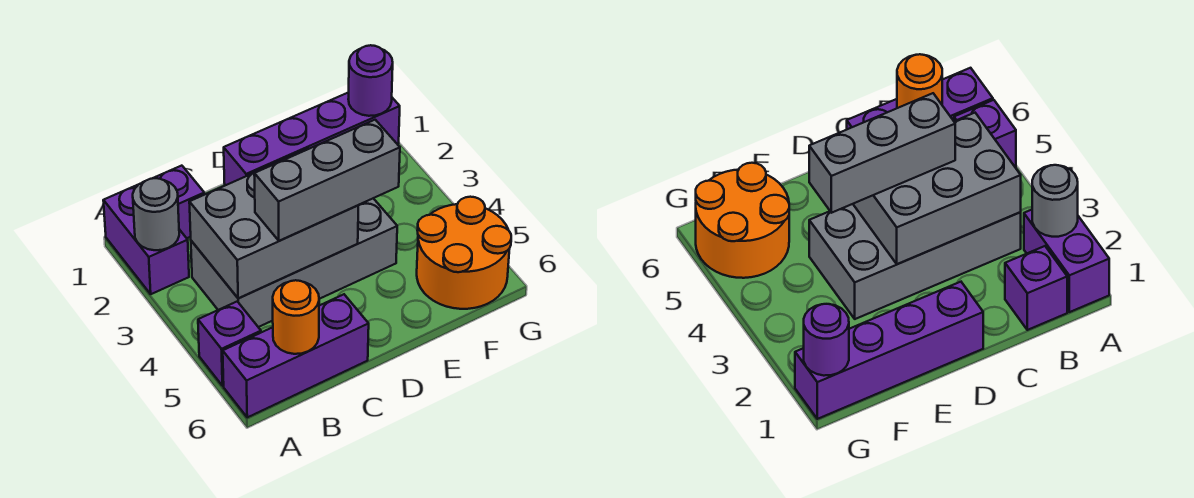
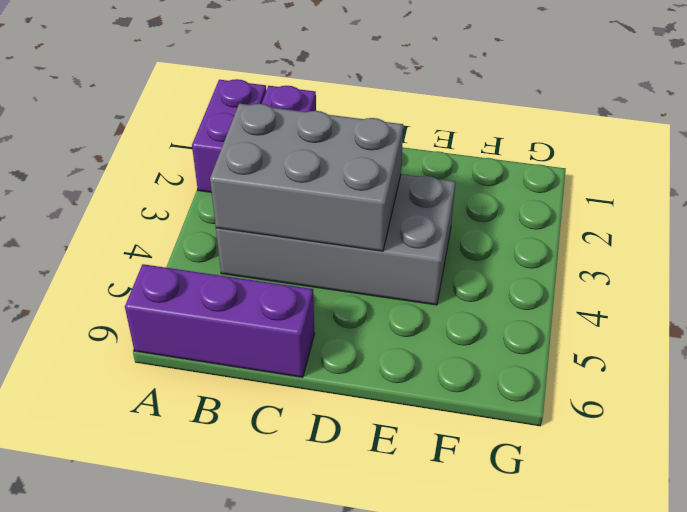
none -> purple brick A5 level 1
none -> purple brick D1:G1 level 1
none -> orange round brick F5:G6 level 1

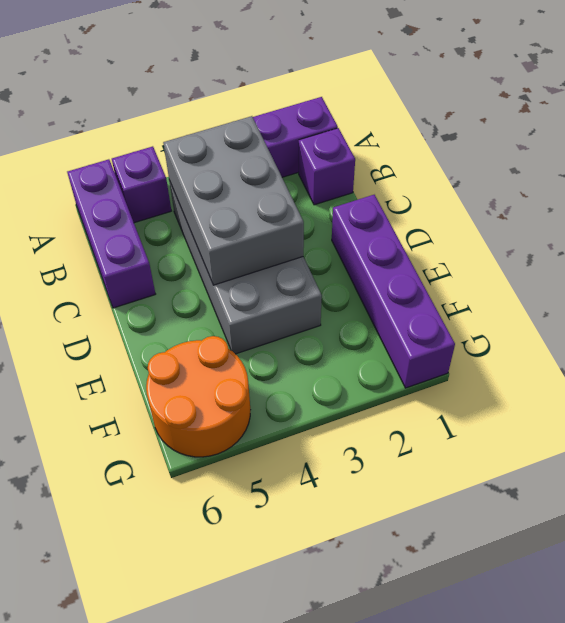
none -> grey round brick A2 level 2
none -> orange round brick B6 level 2
none -> purple round brick G1 level 2

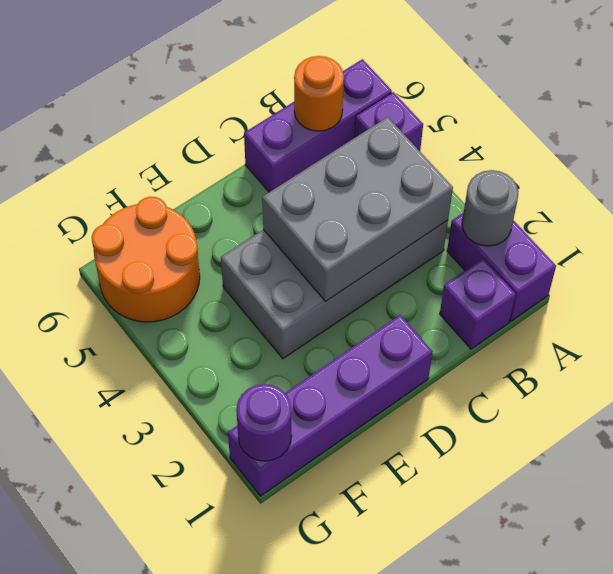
none -> grey brick C4:E4 level 3

